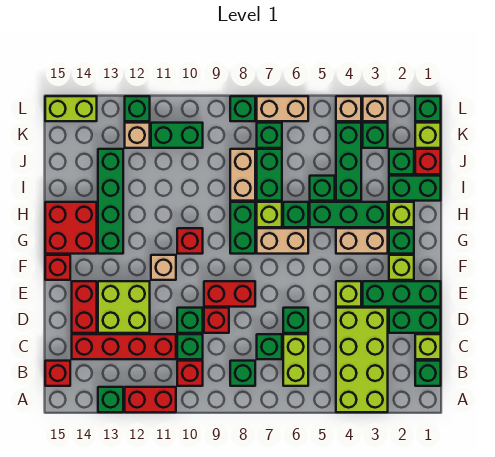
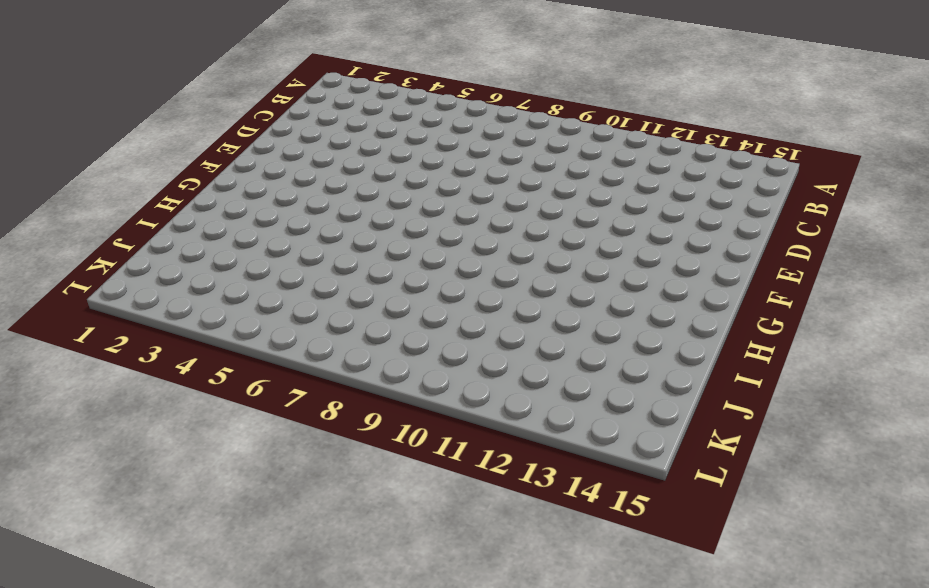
none -> lime brick A3:D4 level 1
none -> red brick A11:A12 level 1
none -> green brick A13 level 1
none -> green brick B1 level 1

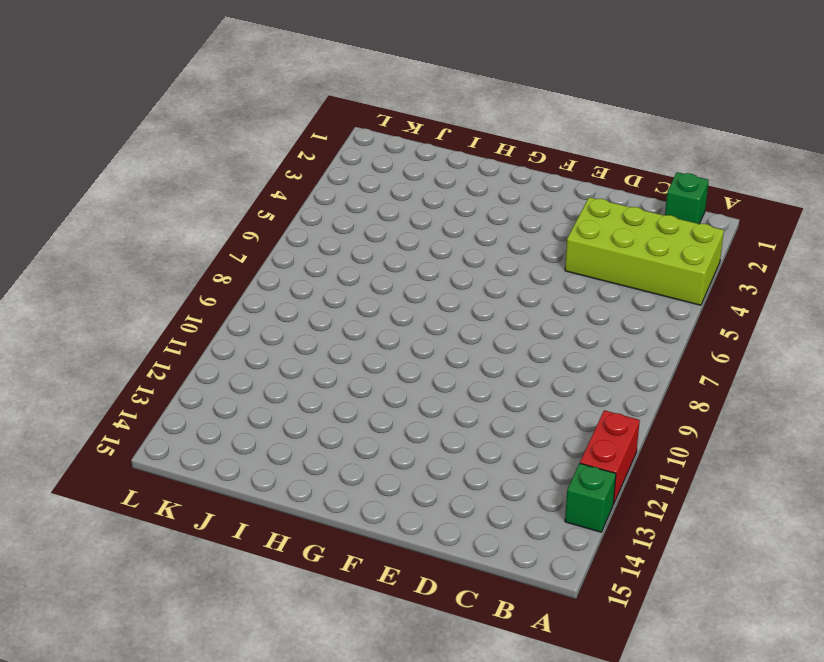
none -> lime brick B6:C6 level 1
none -> green brick B8 level 1
none -> red brick B10 level 1
none -> red brick B15 level 1

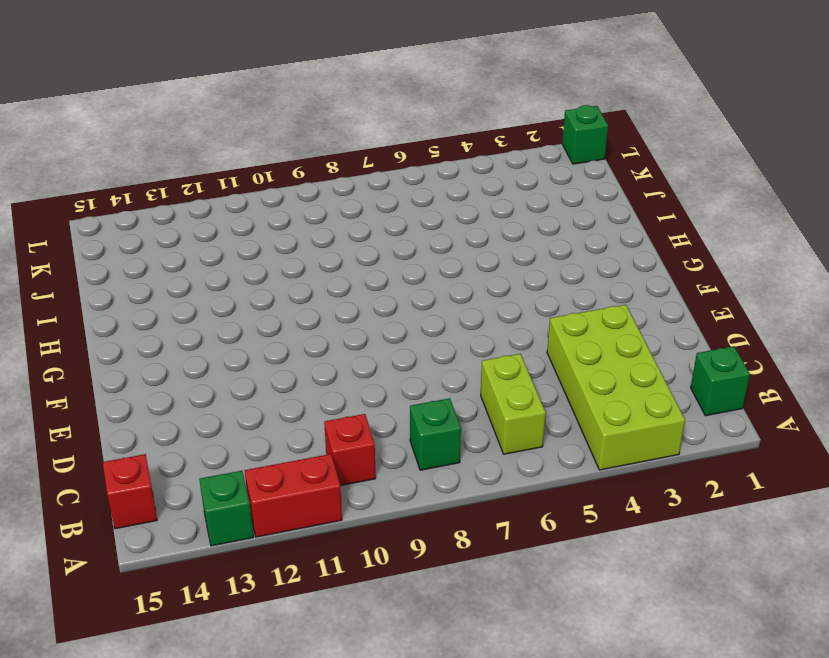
none -> lime brick C1 level 1
none -> green brick C7 level 1
none -> green brick C10 level 1
none -> red brick C11:C14 level 1

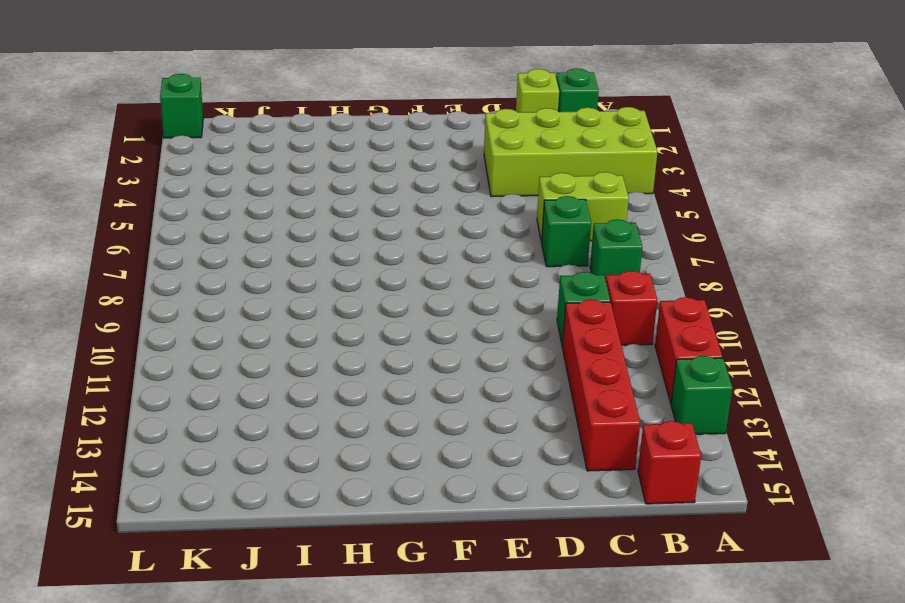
none -> green brick D1:D2 level 1
none -> green brick D6 level 1
none -> red brick D9 level 1
none -> green brick D10 level 1

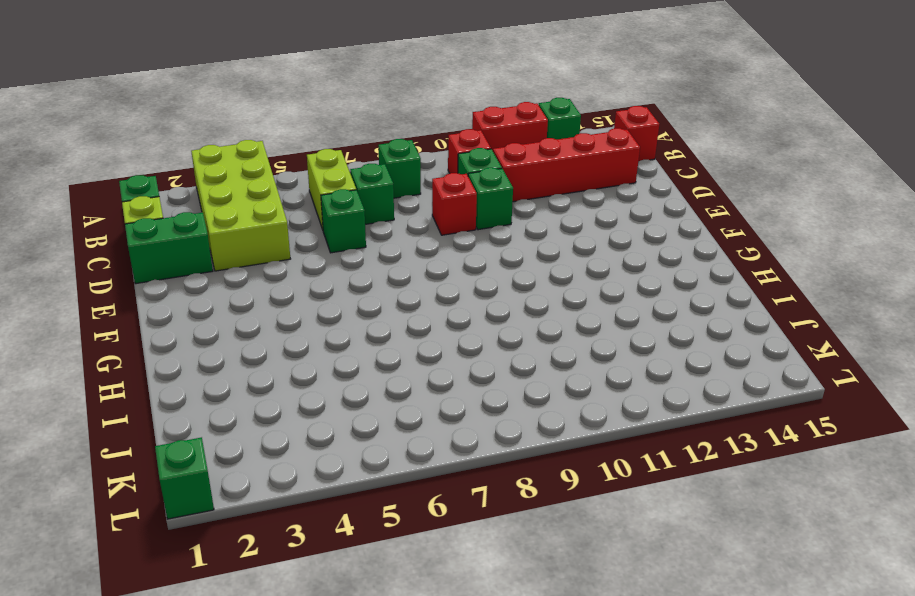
none -> lime brick D12:E13 level 1
none -> red brick D14:E14 level 1
none -> green brick E1:E3 level 1
none -> lime brick E4 level 1

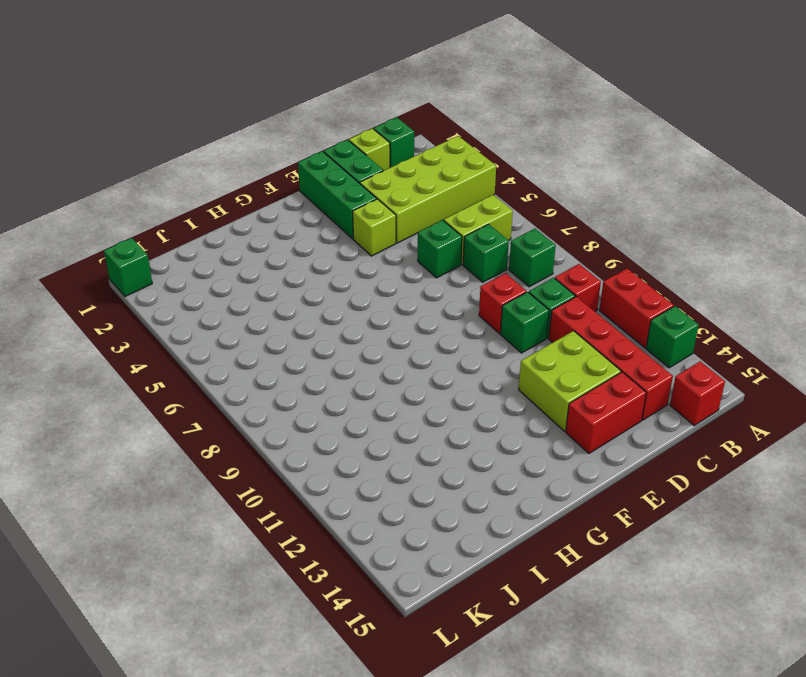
none -> red brick E8:E9 level 1
none -> lime brick F2 level 1
none -> tan brick F11 level 1
none -> red brick F15 level 1

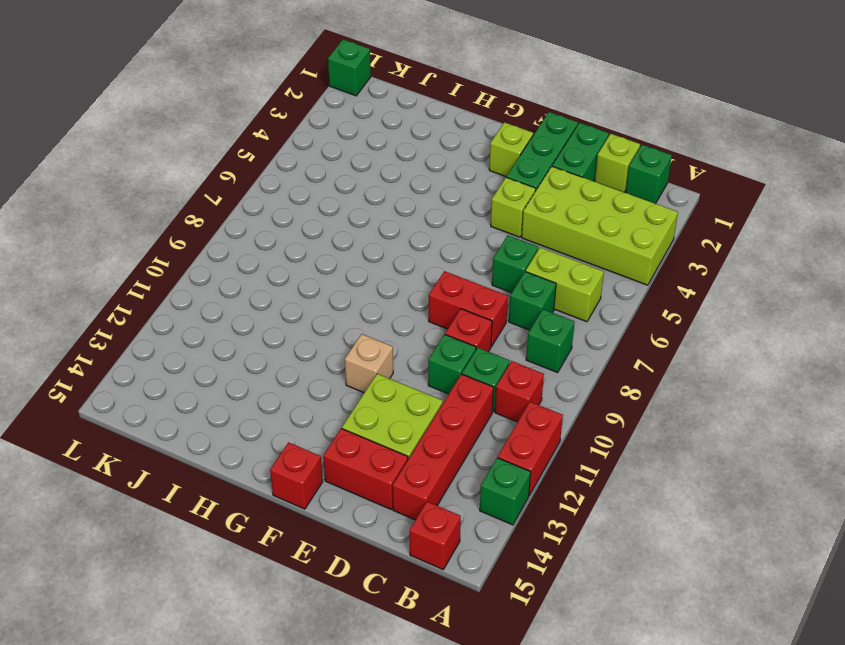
red brick D8:E8 level 1 -> red brick E8:E9 level 1
none -> green brick G2 level 1
none -> tan brick G3:G4 level 1
none -> tan brick G6:G7 level 1
none -> green brick G8:H8 level 1

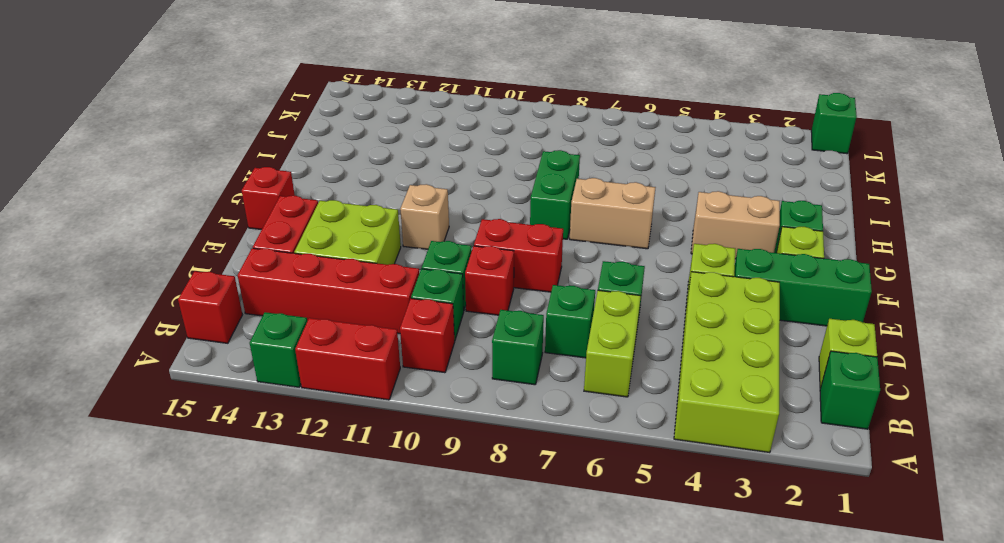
none -> green brick D1:D2 level 1
none -> red brick G10 level 1
none -> green brick G13:J13 level 1
none -> red brick G14:H15 level 1

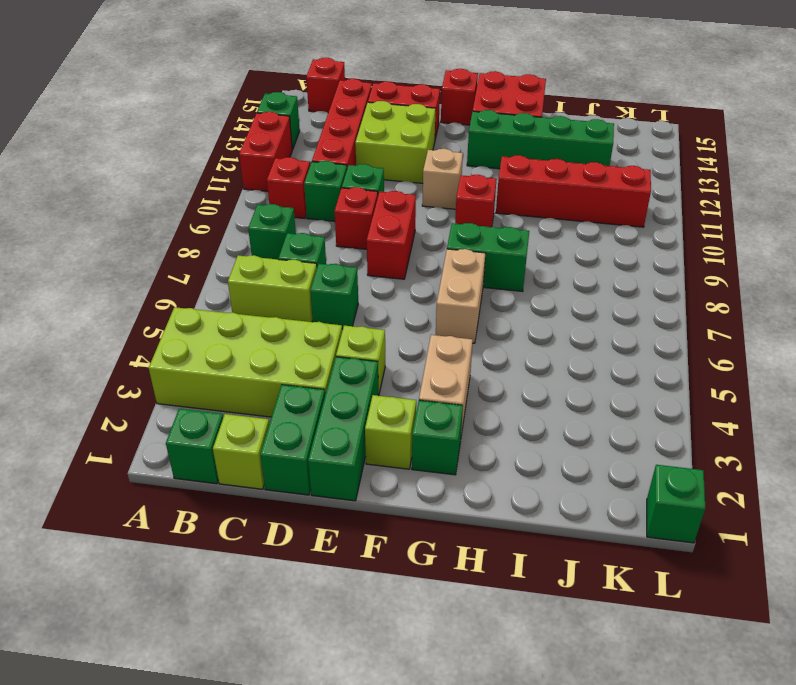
red brick H11:K11 level 1 -> green brick K10:K11 level 1
none -> lime brick H2 level 1
none -> green brick H3:H5 level 1
none -> green brick H6 level 1
none -> lime brick H7 level 1

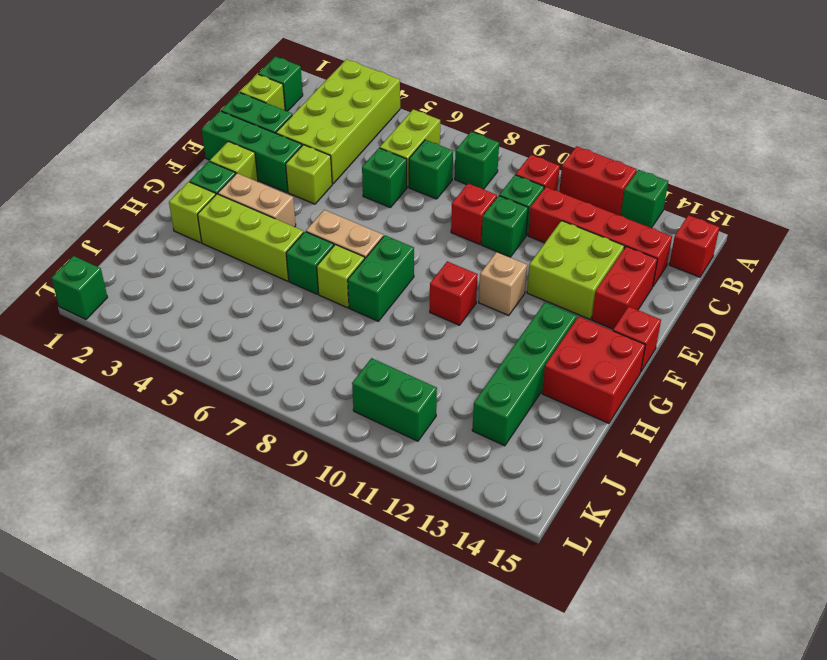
lime brick H3:H5 level 1 -> green brick H3:H5 level 1
none -> red brick E8:E9 level 1
none -> green brick I1:I2 level 1
none -> green brick I4:K4 level 1
none -> green brick I5 level 1

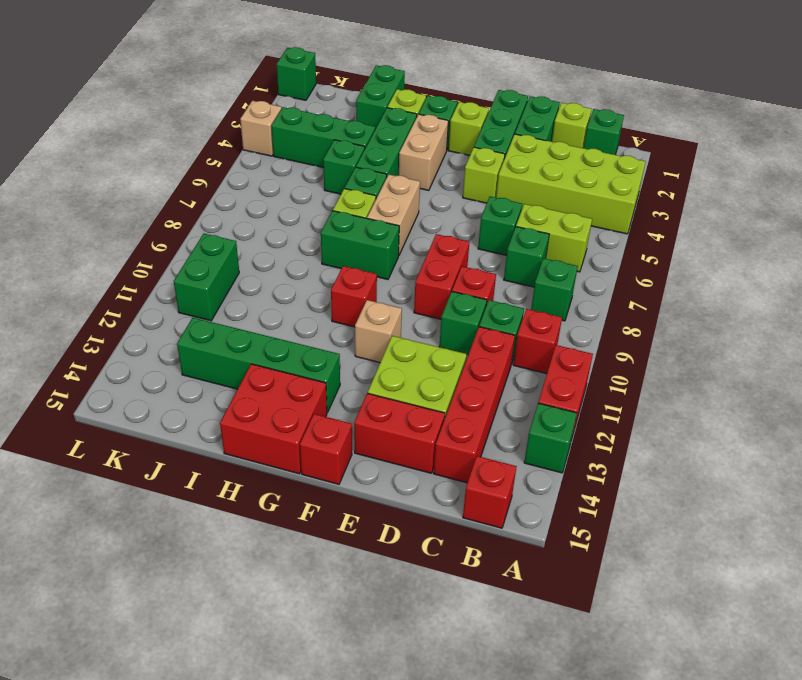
none -> green brick I7:J7 level 1
none -> tan brick I8:J8 level 1
none -> red brick J1 level 1
none -> green brick J2 level 1

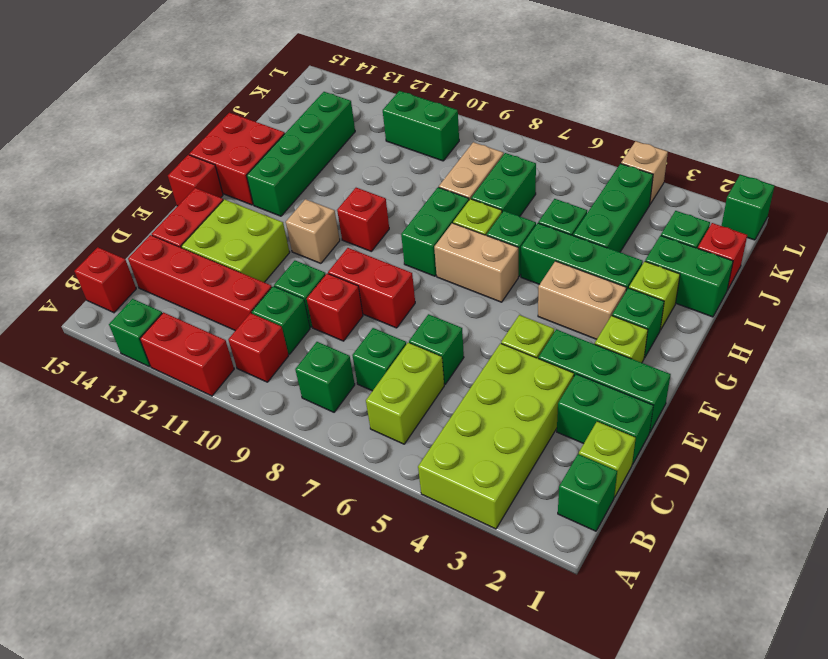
none -> lime brick K1 level 1
none -> green brick K3 level 1
none -> green brick K7 level 1
none -> tan brick K12 level 1

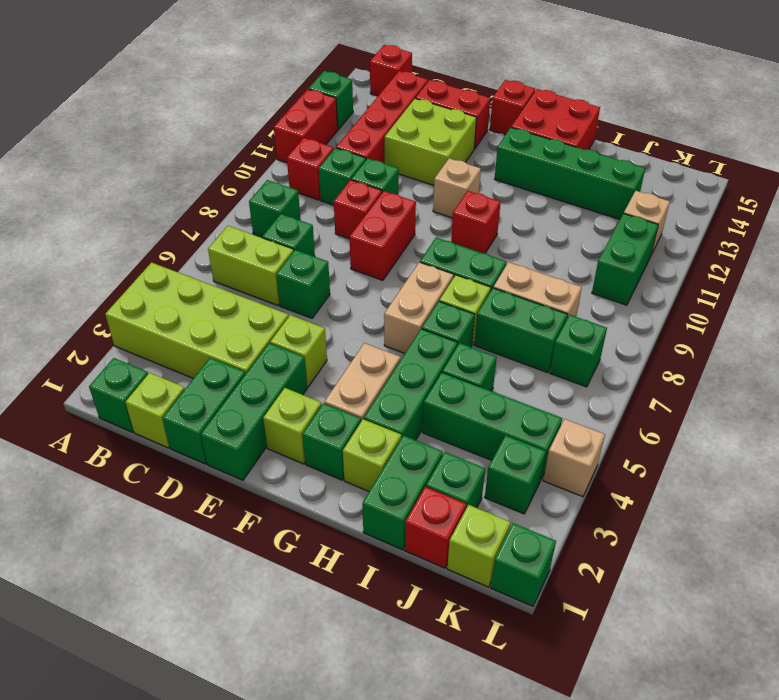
none -> tan brick L3 level 1
none -> tan brick L6:L7 level 1
none -> green brick L8 level 1
none -> green brick L12 level 1

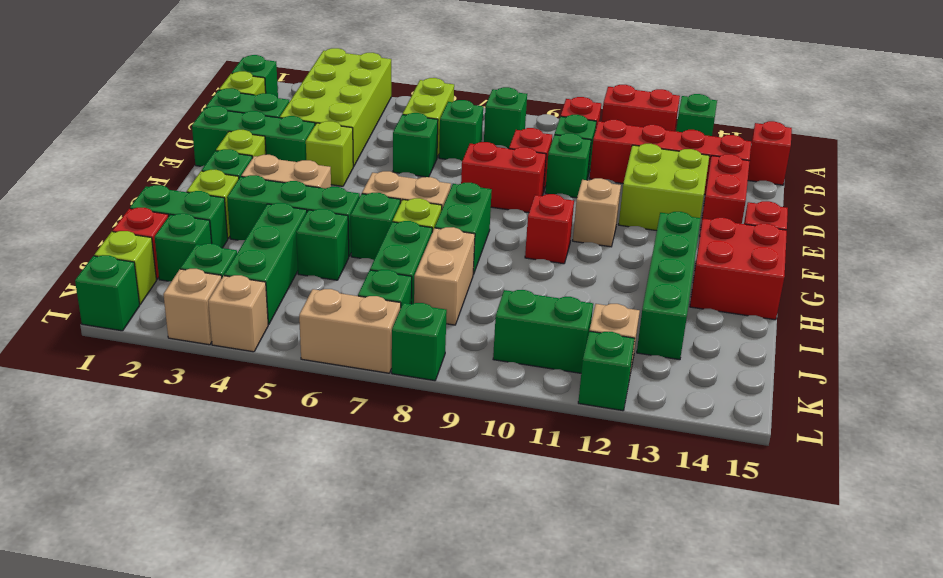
none -> lime brick L14:L15 level 1

